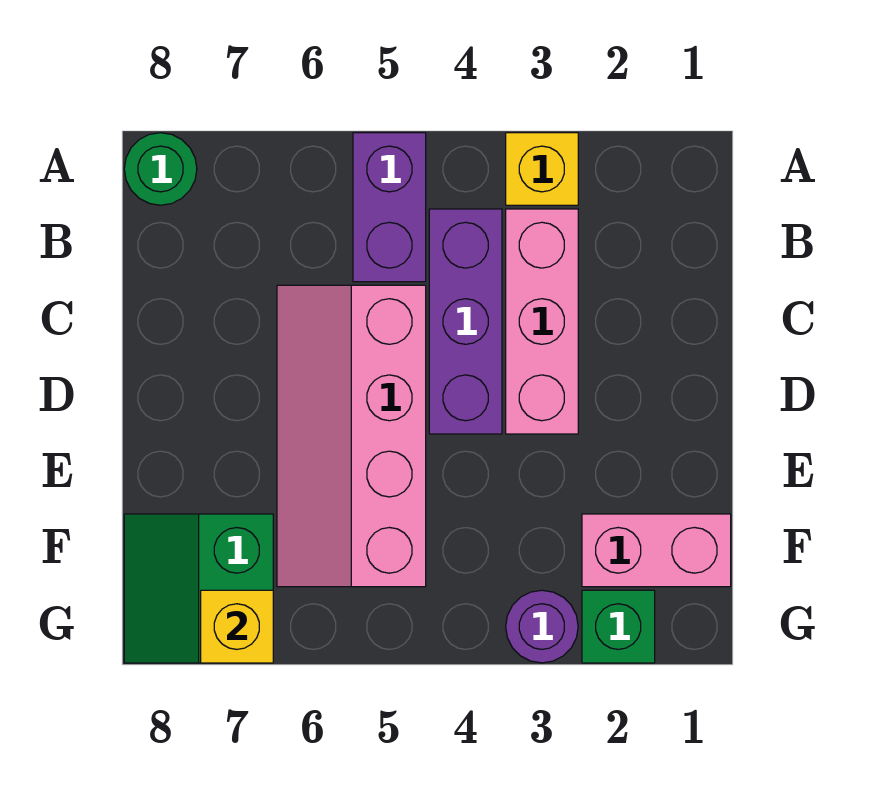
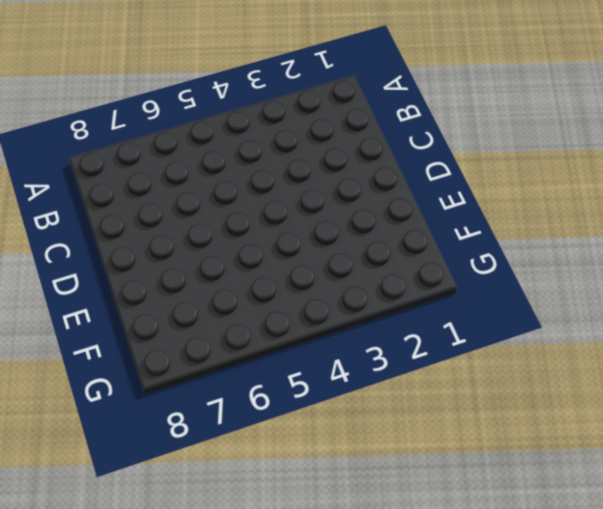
none -> yellow brick A3 level 1
none -> purple brick A5:B5 level 1

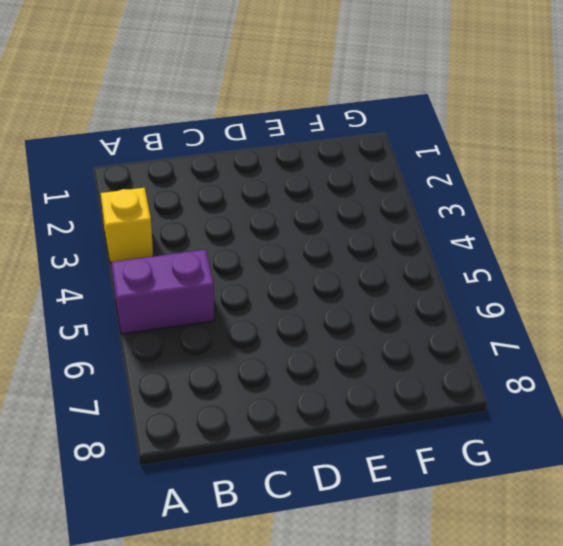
none -> green round brick A8 level 1
none -> pink brick B3:D3 level 1

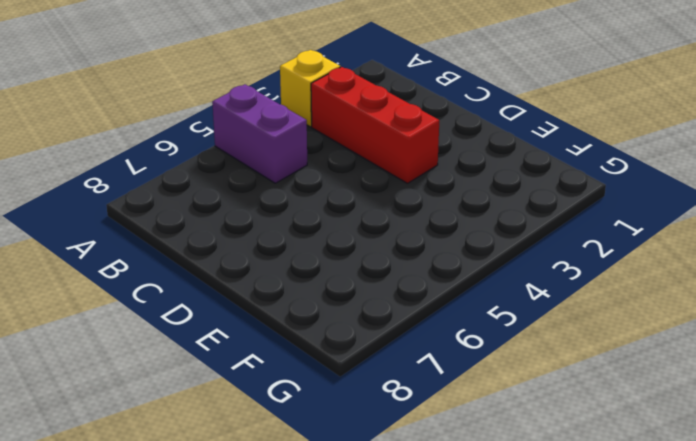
red brick B3:D3 level 1 -> pink brick B3:D3 level 1
none -> green round brick A8 level 1
none -> purple brick B4:D4 level 1

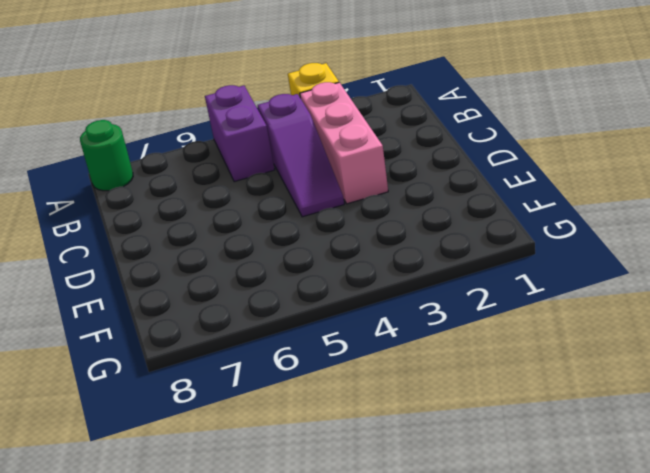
purple slope B4:D4 level 1 top B -> purple brick B4:D4 level 1
none -> pink slope C5:F6 level 1 top 5
none -> pink brick F1:F2 level 1

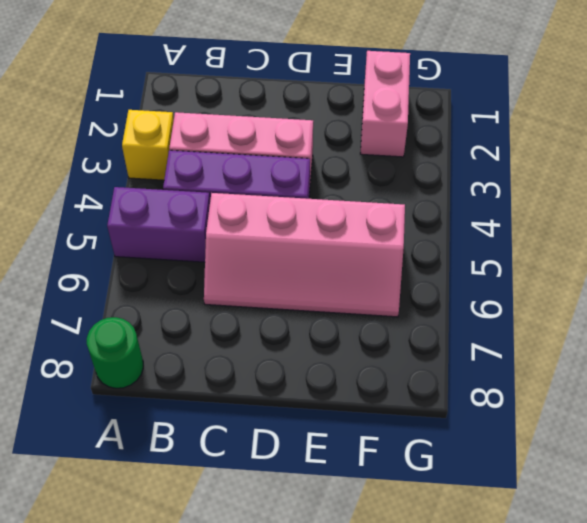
none -> green slope F7:G8 level 1 top 7
none -> green brick G2 level 1

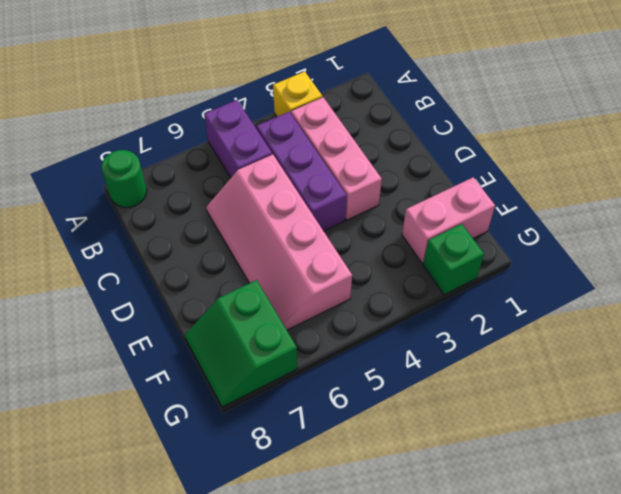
none -> purple round brick G3 level 1
none -> yellow brick G7 level 2

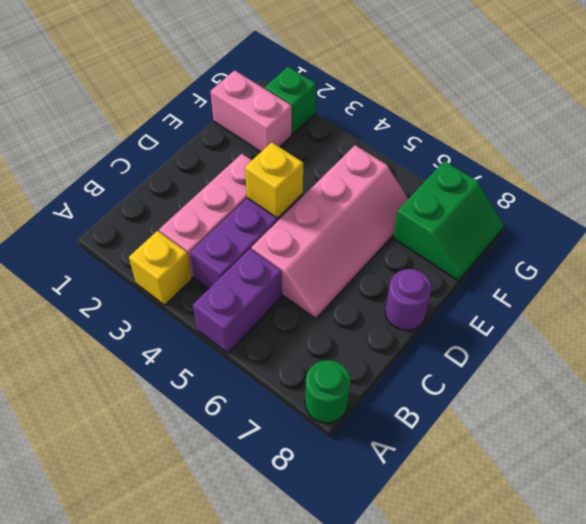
yellow brick D4 level 2 -> yellow brick G7 level 2
purple round brick D8 level 1 -> purple round brick G3 level 1

